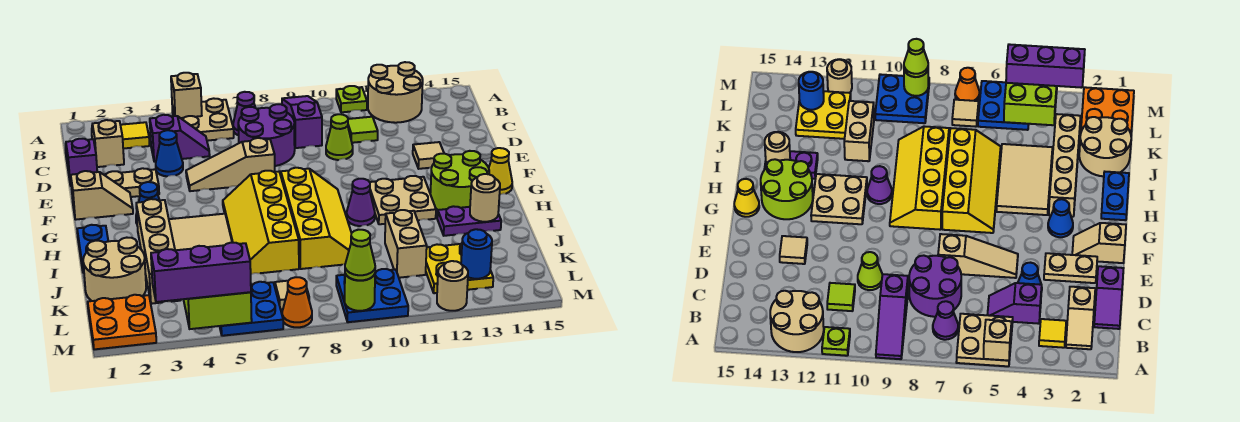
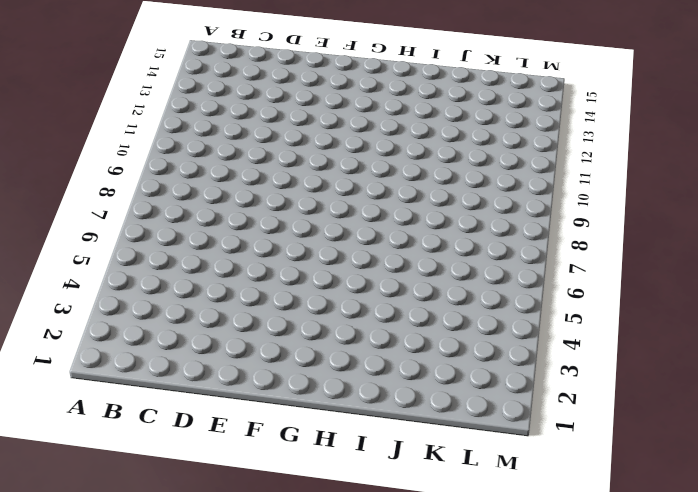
none -> tan plate A5:B6 level 1
none -> purple slope A9:C9 level 1 top C
none -> lime plate A11 level 1
none -> tan round brick A12:B13 level 1

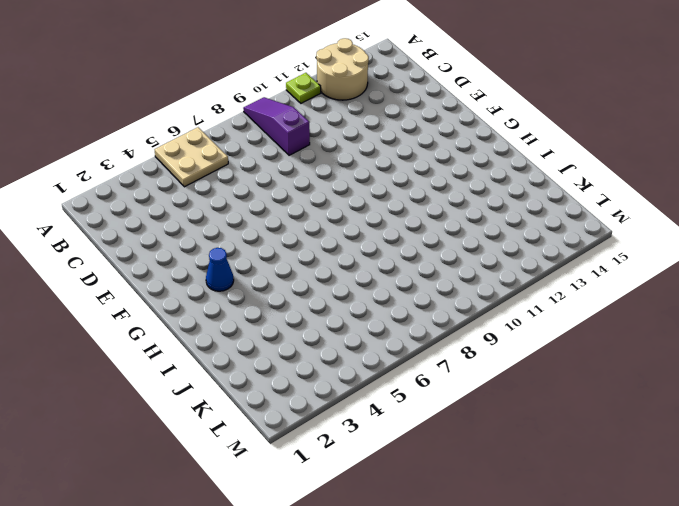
none -> tan slope B2:C2 level 1 top C
none -> yellow tile B3 level 1
none -> purple cone B7 level 1
none -> purple slope C1:D1 level 1 top D

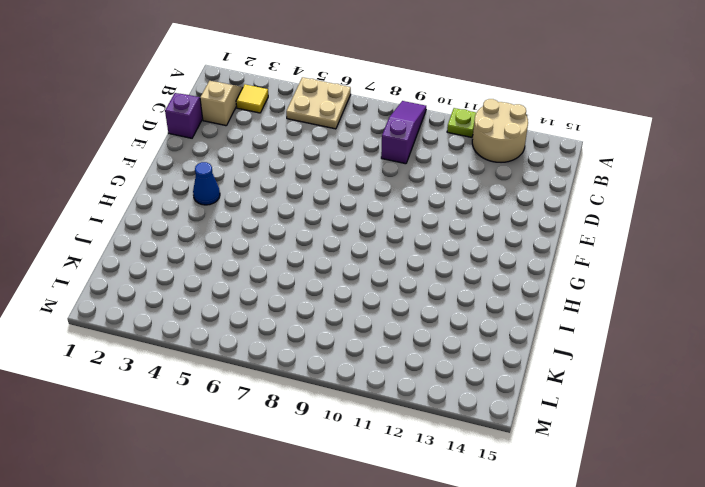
none -> purple cone B7 level 1
none -> purple slope C4:C5 level 1 top 4
none -> purple round brick C7:D8 level 1
none -> lime tile C11 level 1

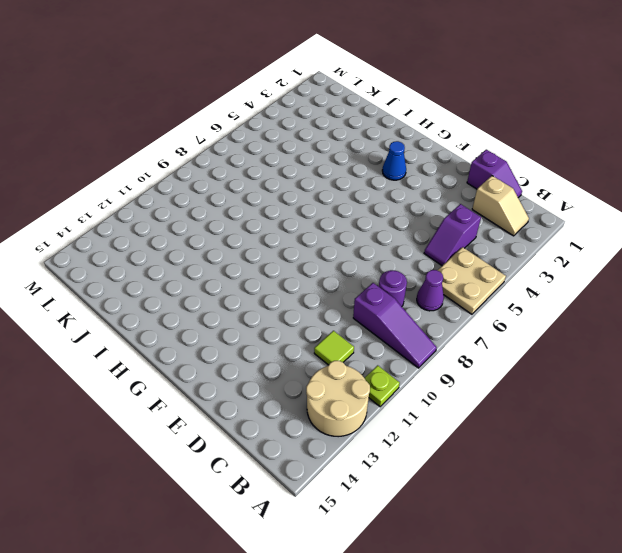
purple round brick C8 level 1 -> purple round brick C7:D8 level 1
none -> yellow tile B3 level 1
none -> blue cone D4 level 1
none -> lime cone D10 level 1
none -> tan plate E2:E3 level 1

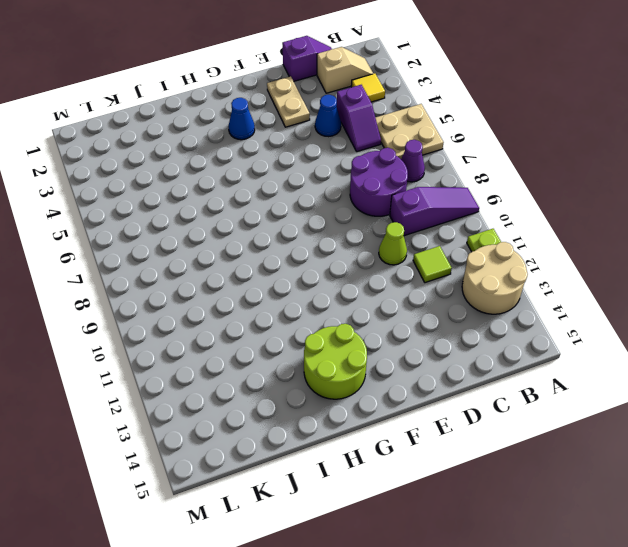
none -> tan slope E5:E7 level 1 top 7
none -> tan tile E13 level 1
none -> tan slope F1:F2 level 1 top 1
none -> yellow slope G6:J7 level 1 top 7

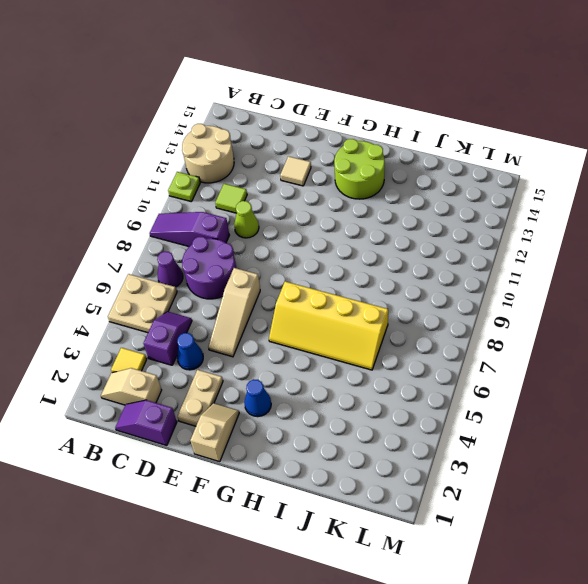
none -> yellow slope G8:J9 level 1 top 8
none -> tan plate G11:H12 level 1
none -> yellow cone G15 level 1
none -> blue plate H1:I1 level 1

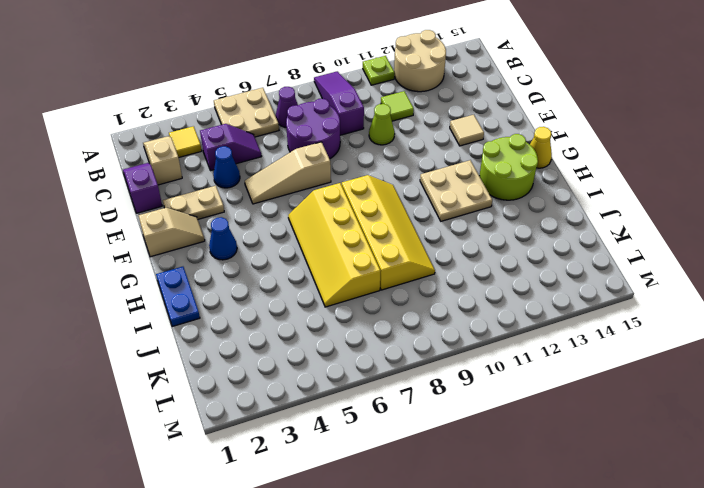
none -> tan brick H3:K3 level 1
none -> tan tile H4:J5 level 1
none -> purple cone H10 level 1
none -> purple plate I13:I14 level 1

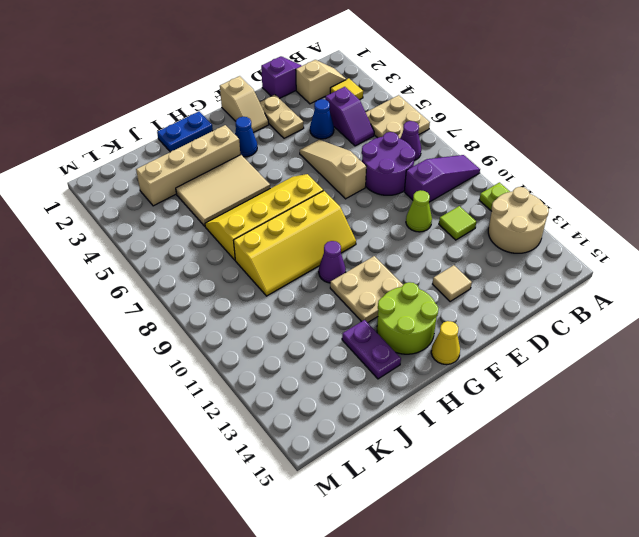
none -> tan round brick J1:K2 level 1
none -> tan brick J11:K11 level 1
none -> yellow plate K12:L13 level 1
none -> orange plate L1:M2 level 1

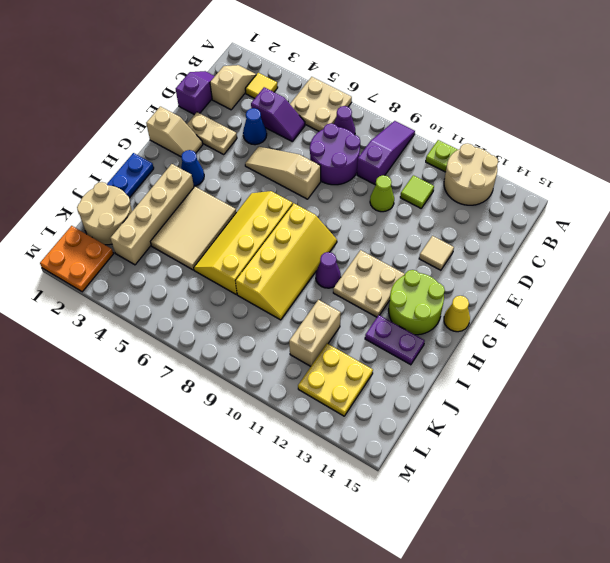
none -> blue plate L5:M6 level 1
none -> tan tile L7 level 1
none -> blue plate L9:M10 level 1
none -> orange cone M7 level 1

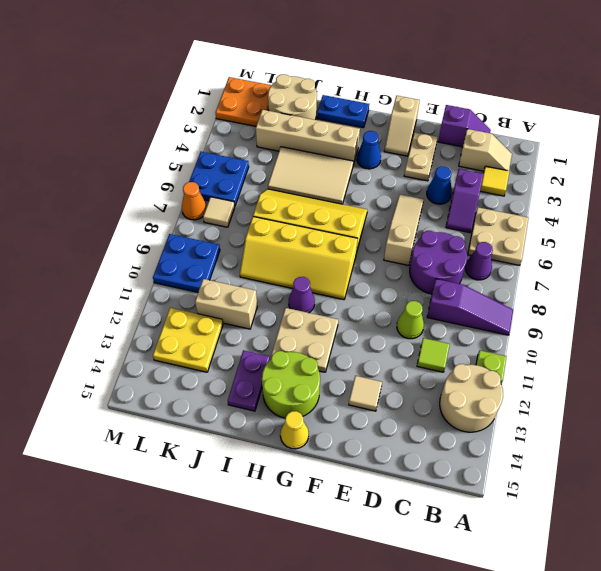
none -> tan round brick M12 level 1
none -> tan brick A5 level 2
none -> tan round brick I14 level 2
none -> lime brick L4:M5 level 2

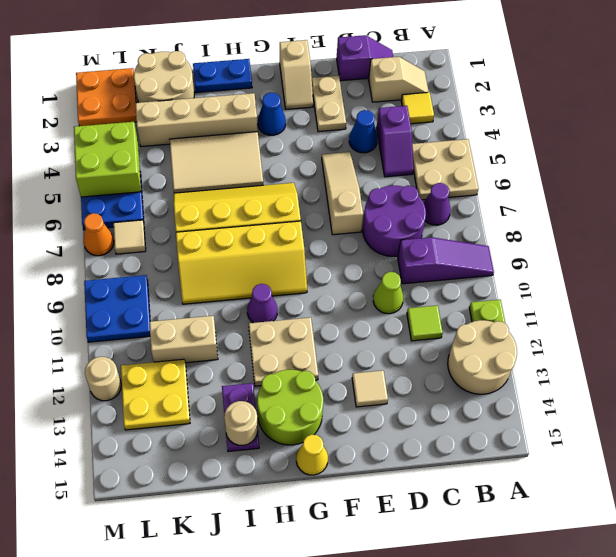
none -> tan brick A5 level 2
none -> blue round brick L13 level 2
none -> lime round brick M9 level 2
none -> purple brick M3:M5 level 3

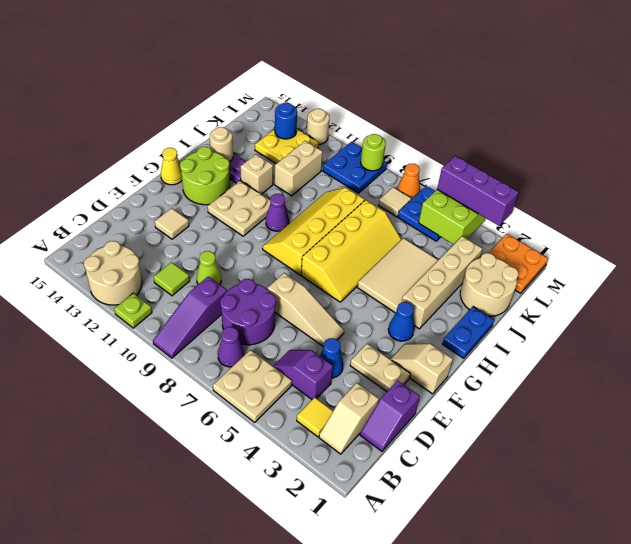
tan brick I12 level 1 -> tan brick A5 level 2
none -> lime cone M9 level 3

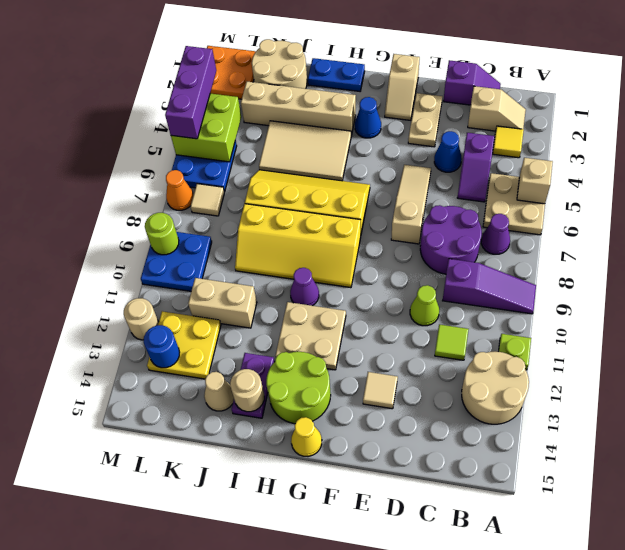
tan cone J14 level 1 -> none
none -> lime cone M9 level 3

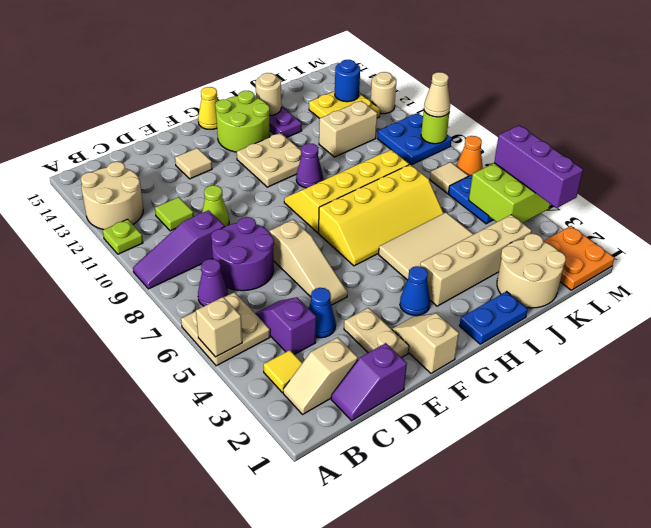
tan cone M9 level 3 -> lime cone M9 level 3

